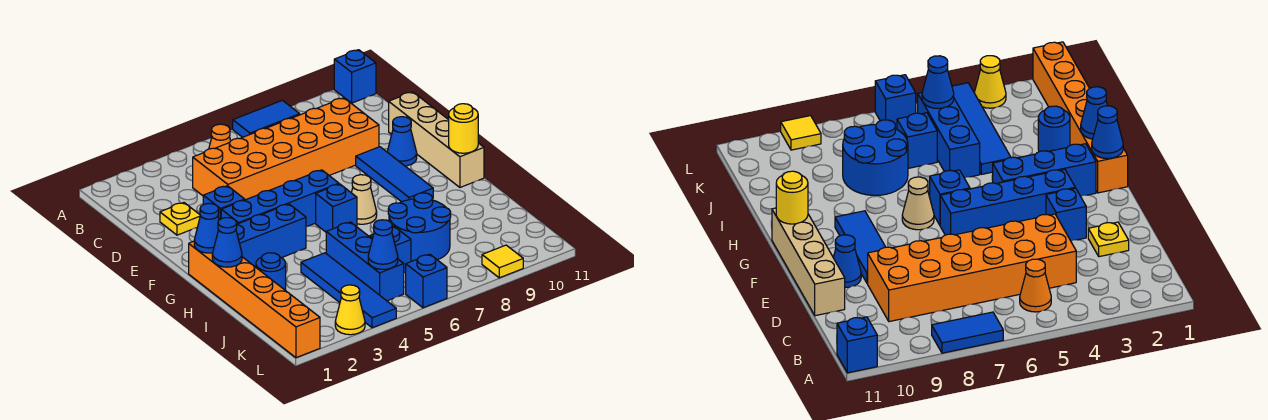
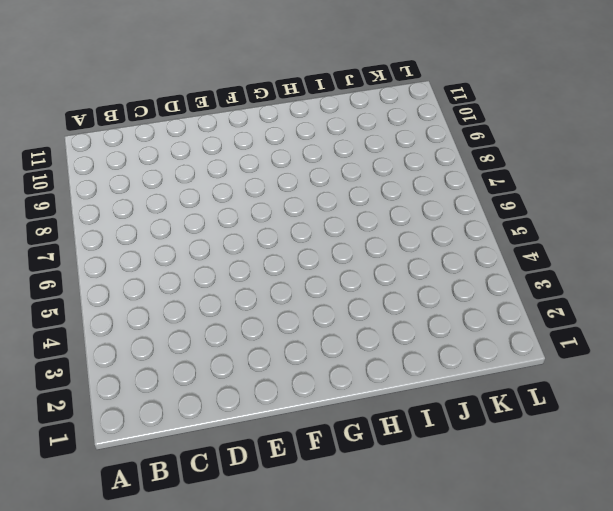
none -> blue tile A7:A8 level 1
none -> blue brick A11 level 1
none -> orange cone B5 level 1

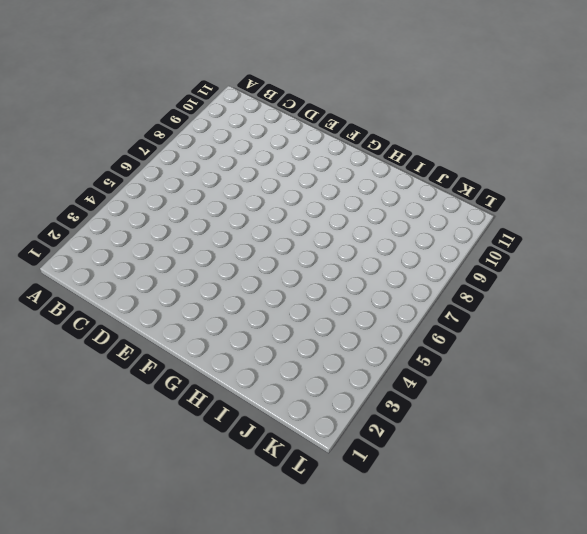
none -> blue tile A7:A8 level 1
none -> blue brick A11 level 1
none -> orange cone B5 level 1

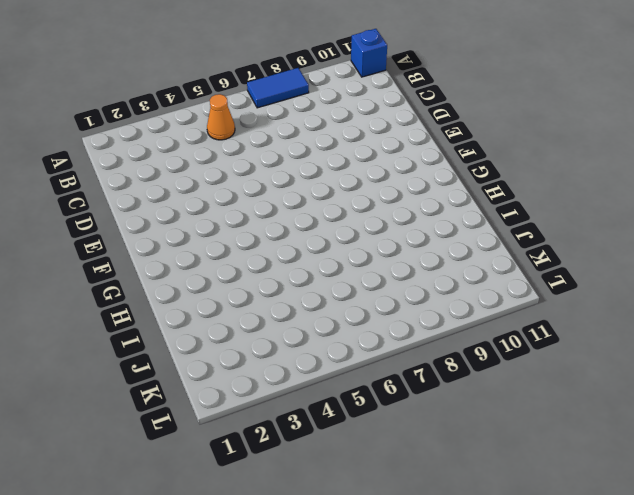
none -> orange brick C4:D9 level 1
none -> yellow plate D2 level 1
none -> tan brick D11:G11 level 1

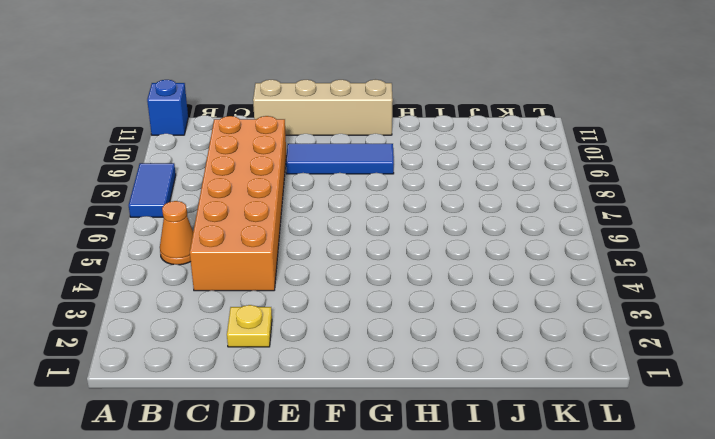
none -> blue brick E3 level 1
none -> blue cone E10 level 1
none -> blue brick F3:F6 level 1

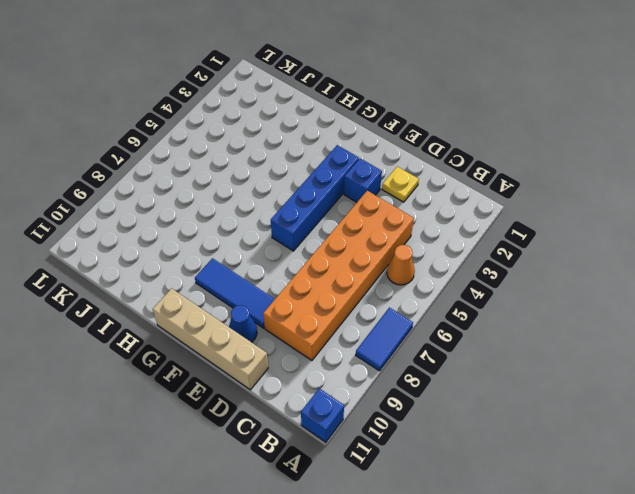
none -> orange brick G1:L1 level 1
none -> blue brick G2:G4 level 1
none -> blue brick G6 level 1

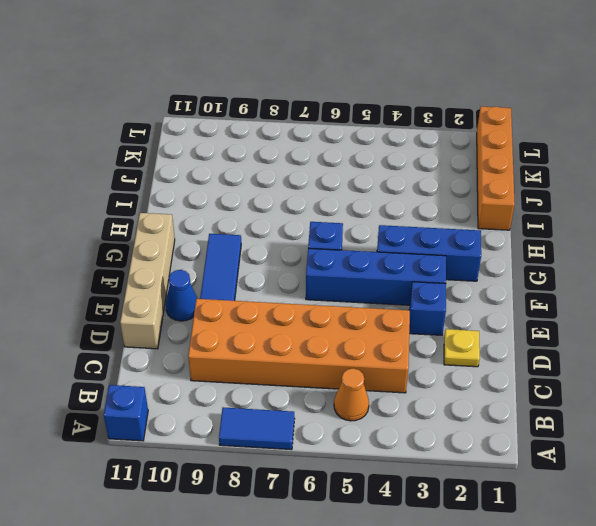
orange brick I1:L1 level 1 -> orange brick G1:L1 level 1
none -> tan cone G7 level 1
none -> blue round brick I2 level 1
none -> blue tile I4:L4 level 1

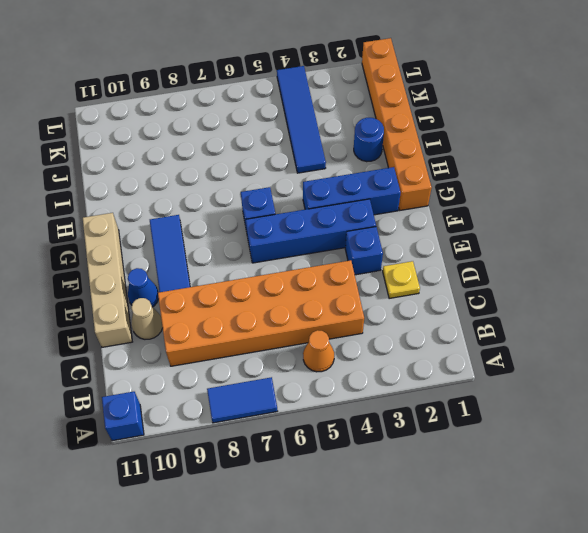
tan cone D10 level 1 -> tan cone G7 level 1
none -> blue brick I5:K5 level 1
none -> blue round brick I7:J8 level 1
none -> blue brick J6 level 1

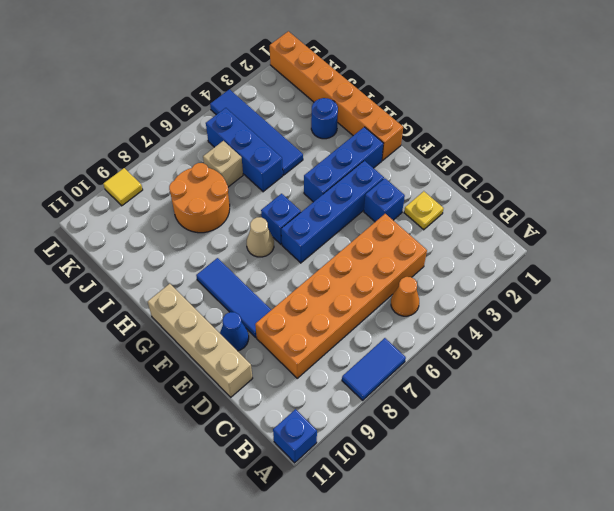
orange round brick I7:J8 level 1 -> blue round brick I7:J8 level 1
tan brick J6 level 1 -> blue brick J6 level 1
none -> yellow cone L3 level 1
none -> blue brick L6 level 1
none -> blue cone G1 level 2

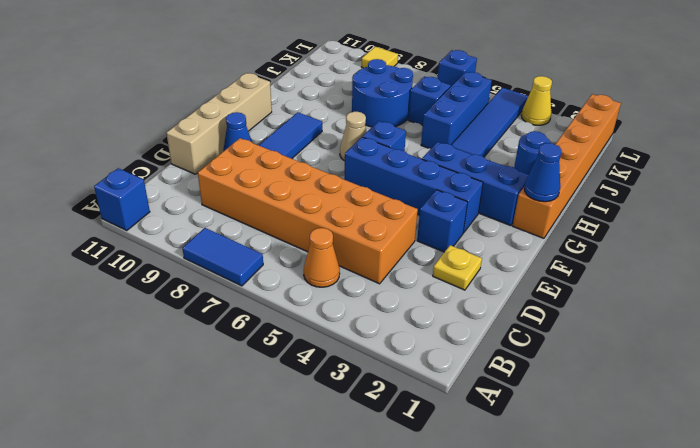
none -> yellow round brick G11 level 2
none -> blue cone H1 level 2
none -> blue cone K5 level 2

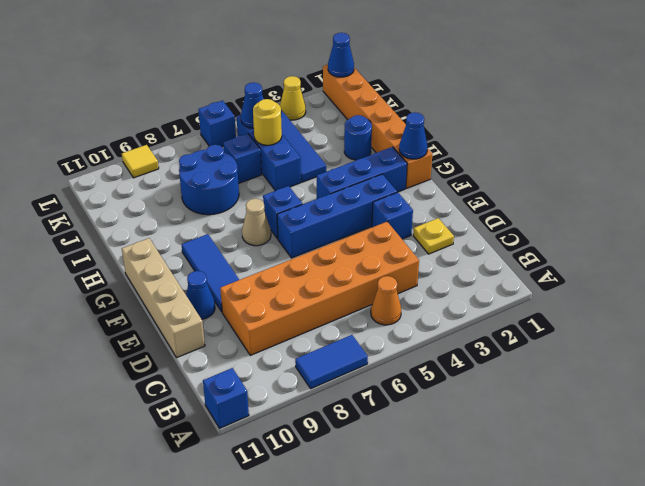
yellow round brick J5 level 2 -> yellow round brick G11 level 2
blue cone L1 level 2 -> blue cone H1 level 2

